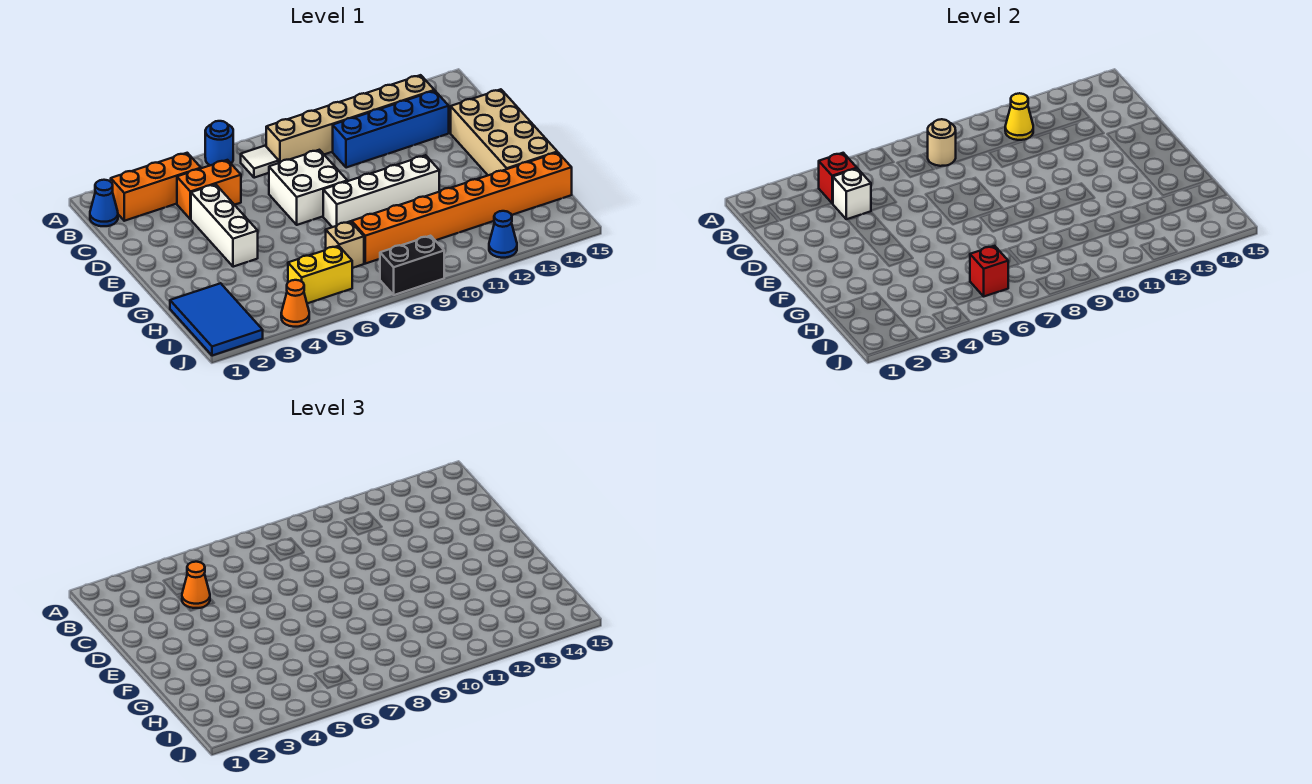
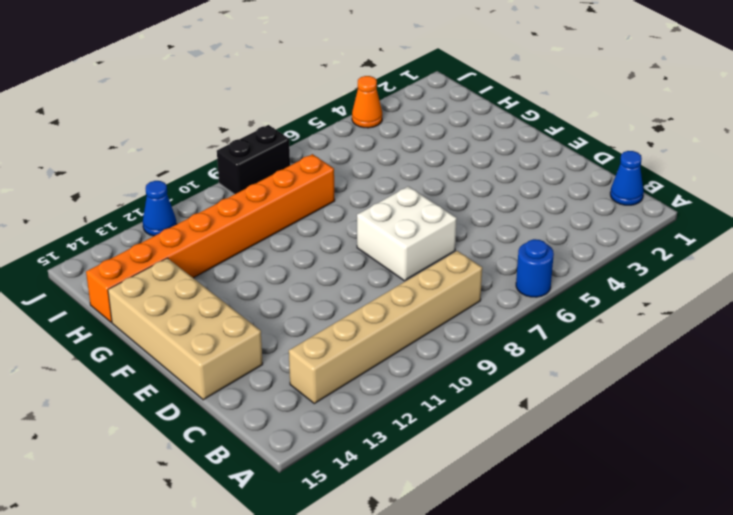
none -> orange brick B2:B4 level 1
none -> white tile B7 level 1
none -> orange brick C4:C5 level 1

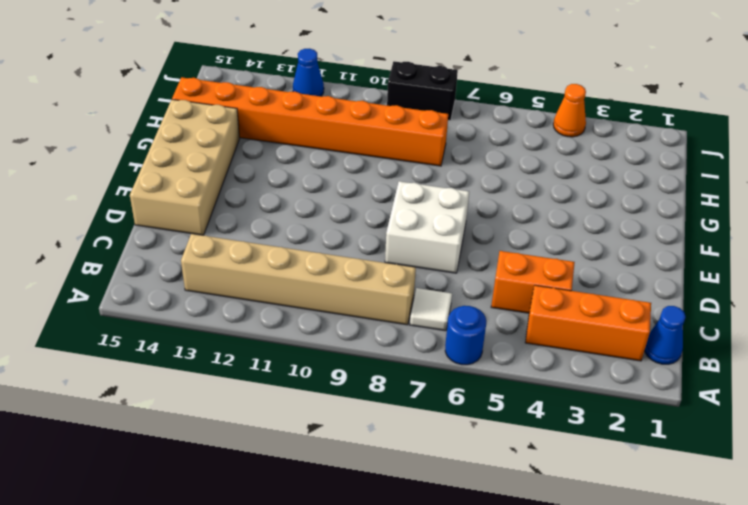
none -> blue brick C10:C13 level 1
none -> white brick D4:F4 level 1
none -> white brick F8:F11 level 1

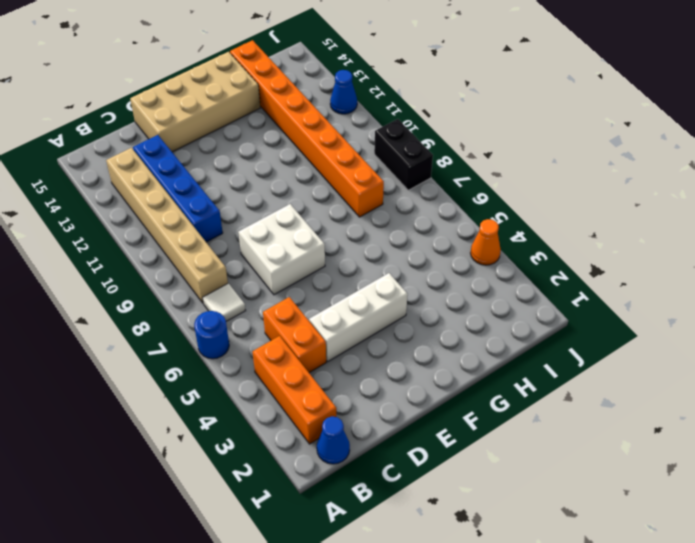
none -> white brick F8:F11 level 1
none -> blue tile H1:J2 level 1
none -> tan brick H7 level 1

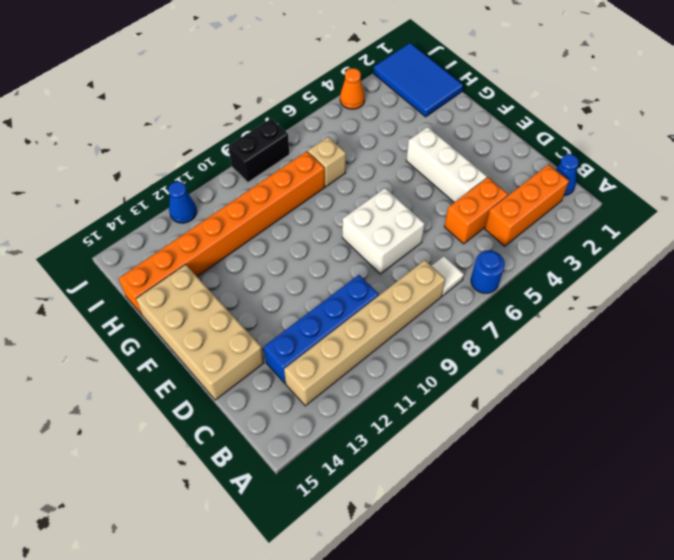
none -> white brick F8:F11 level 1
none -> yellow brick I5:I6 level 1
none -> red brick B4 level 2

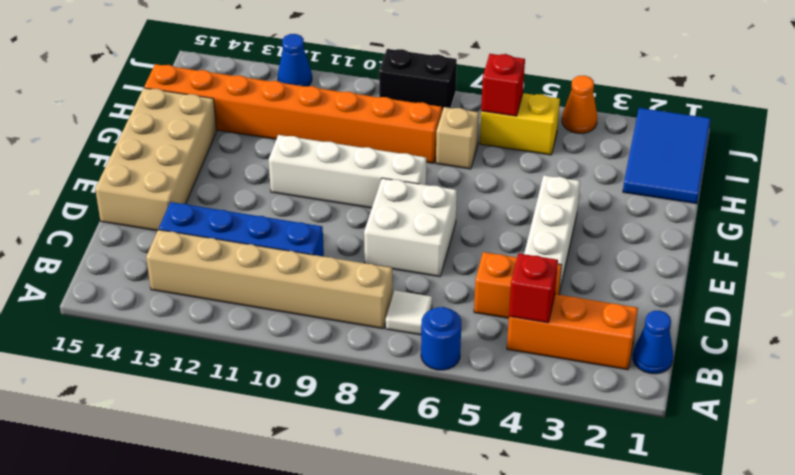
none -> tan round brick B8 level 2
none -> yellow cone B11 level 2
none -> white brick C4 level 2

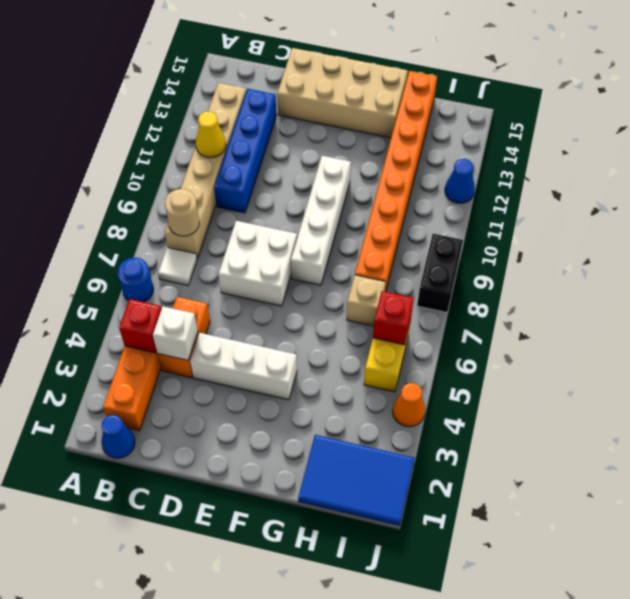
none -> orange cone C4 level 3

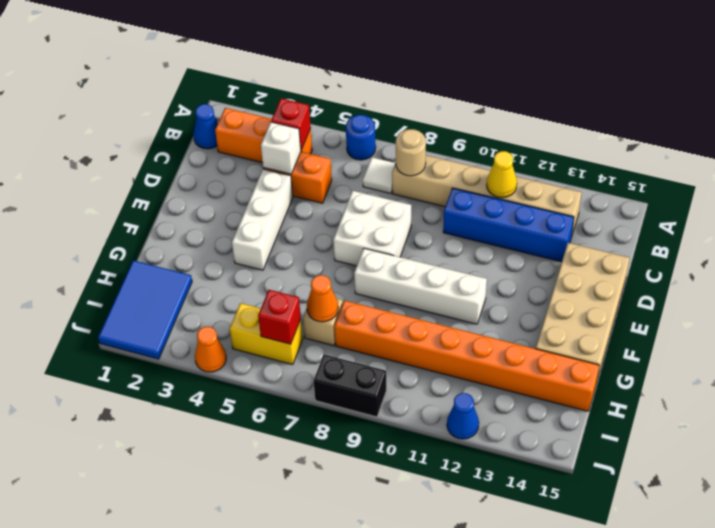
orange cone H7 level 2 -> orange cone C4 level 3

